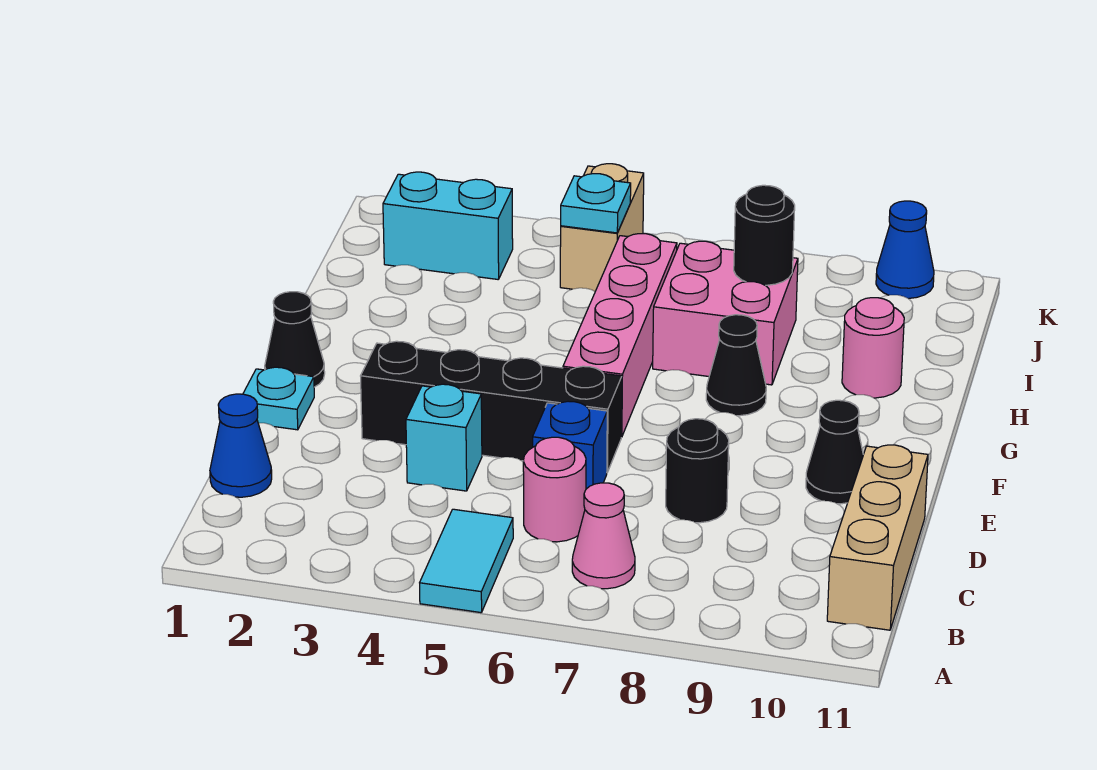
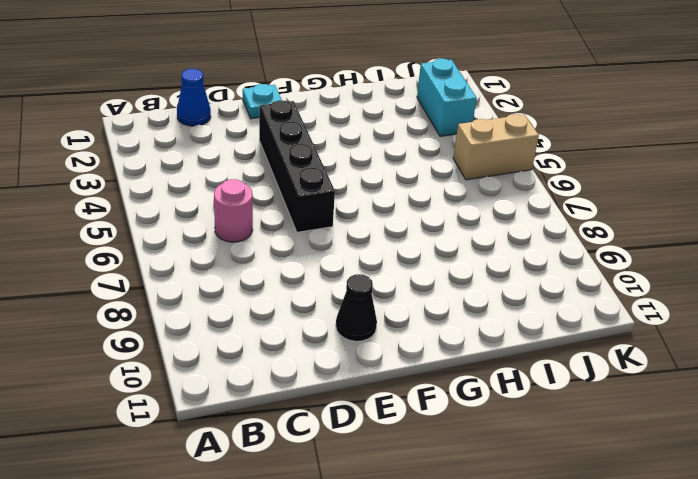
none -> cyan tile A5:B5 level 1
none -> pink cone B7 level 1
none -> tan brick B11:D11 level 1

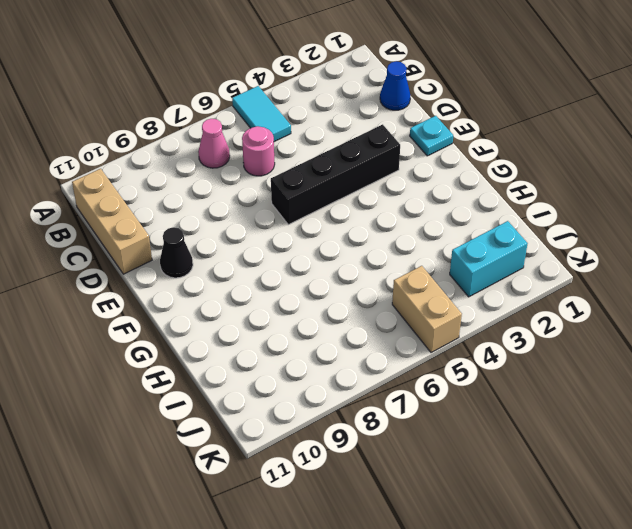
none -> cyan brick D4 level 1
none -> blue brick D6 level 1
none -> black round brick D8 level 1

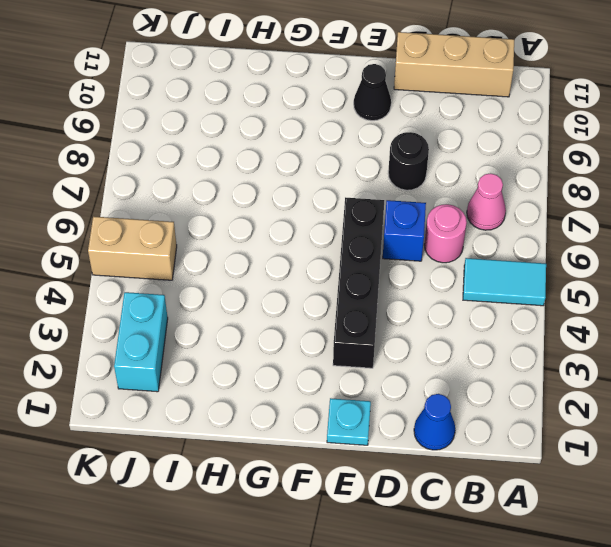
none -> cyan brick D4 level 1
none -> black cone F1 level 1
none -> pink brick F6:I6 level 1

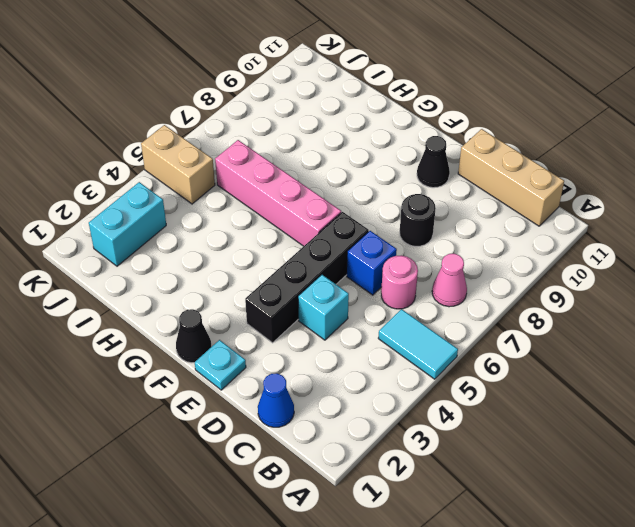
none -> black cone G8 level 1
none -> pink brick H7:I8 level 1
none -> pink round brick H10 level 1

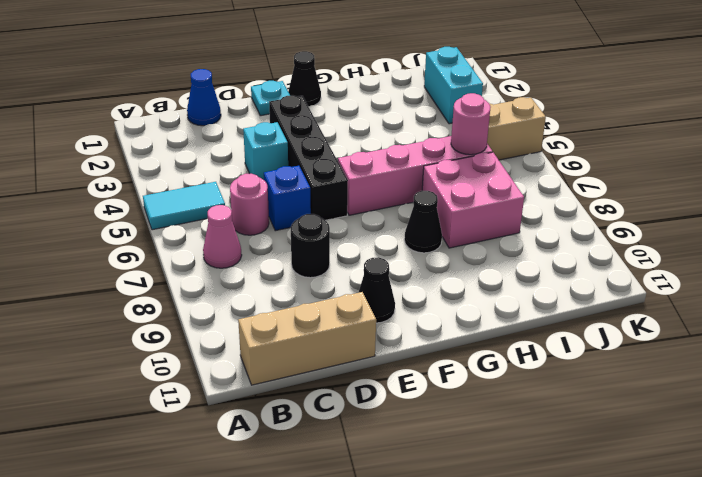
pink round brick I6 level 2 -> pink round brick H10 level 1
none -> blue cone K10 level 1
none -> black round brick I8 level 2
none -> cyan plate J5 level 2

